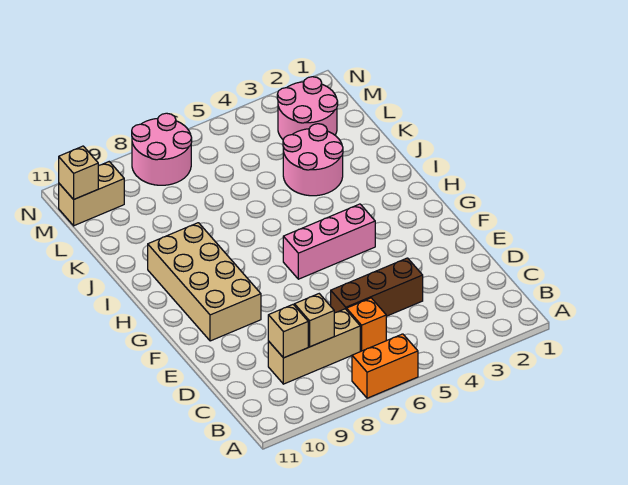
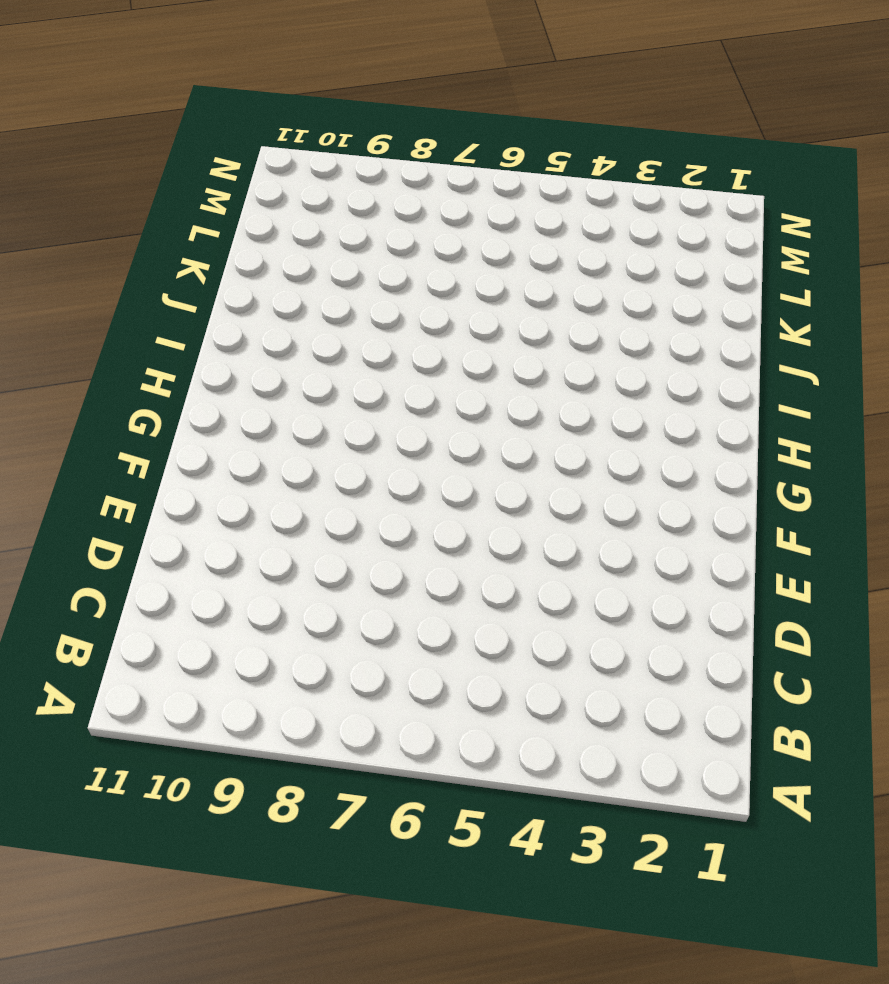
none -> orange brick A6:A7 level 1
none -> orange brick C6 level 1
none -> tan brick C7:C9 level 1

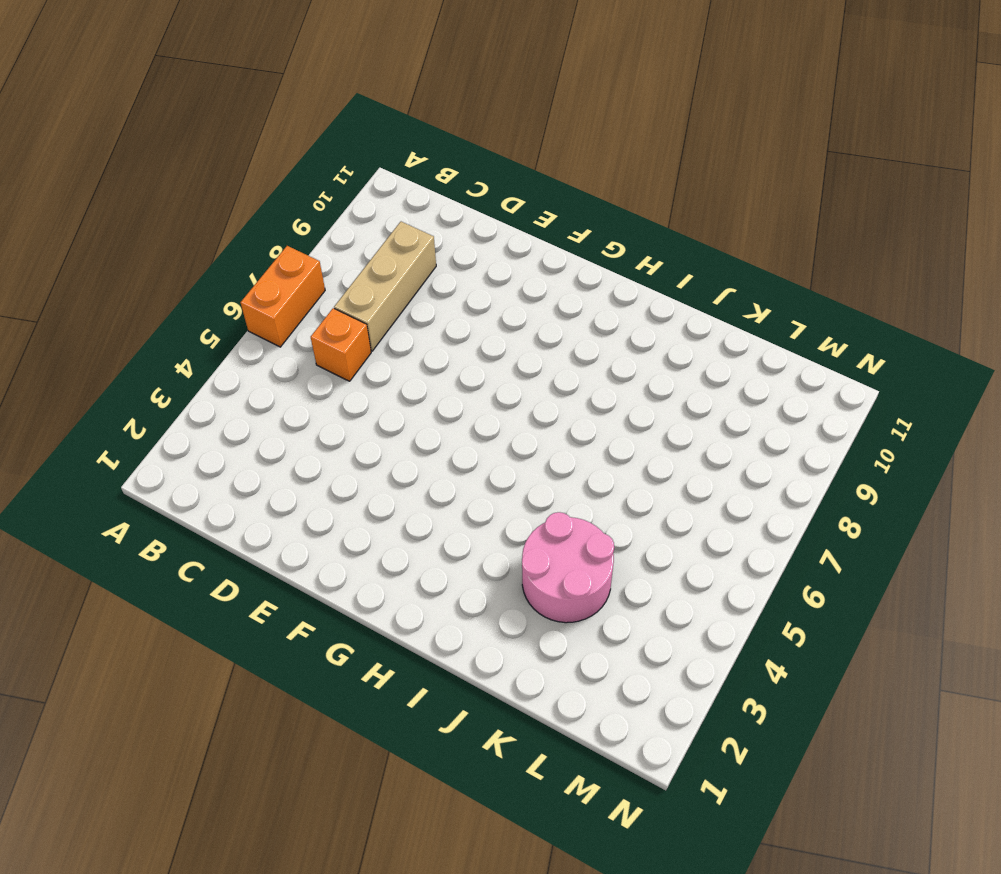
none -> brown brick D4:D6 level 1
none -> tan brick F9:I10 level 1
none -> pink brick G4:G6 level 1

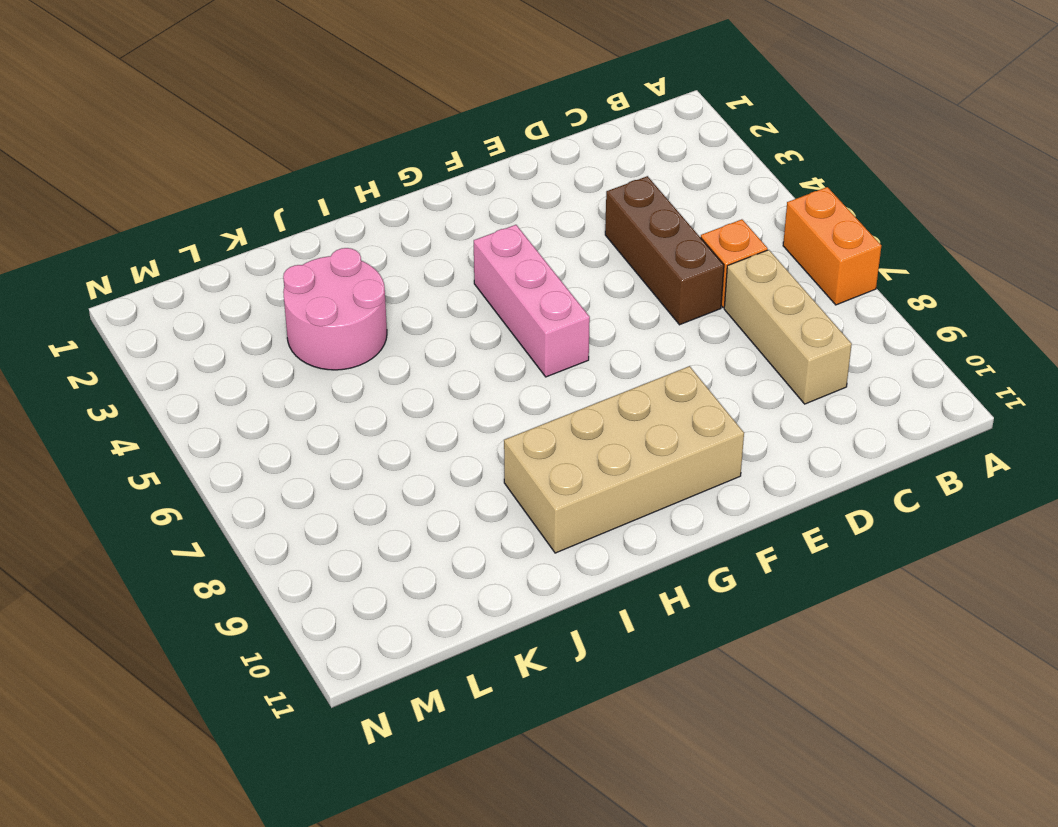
none -> pink round brick L2:M3 level 1
none -> pink round brick M7:N8 level 1
none -> tan brick M10:M11 level 1

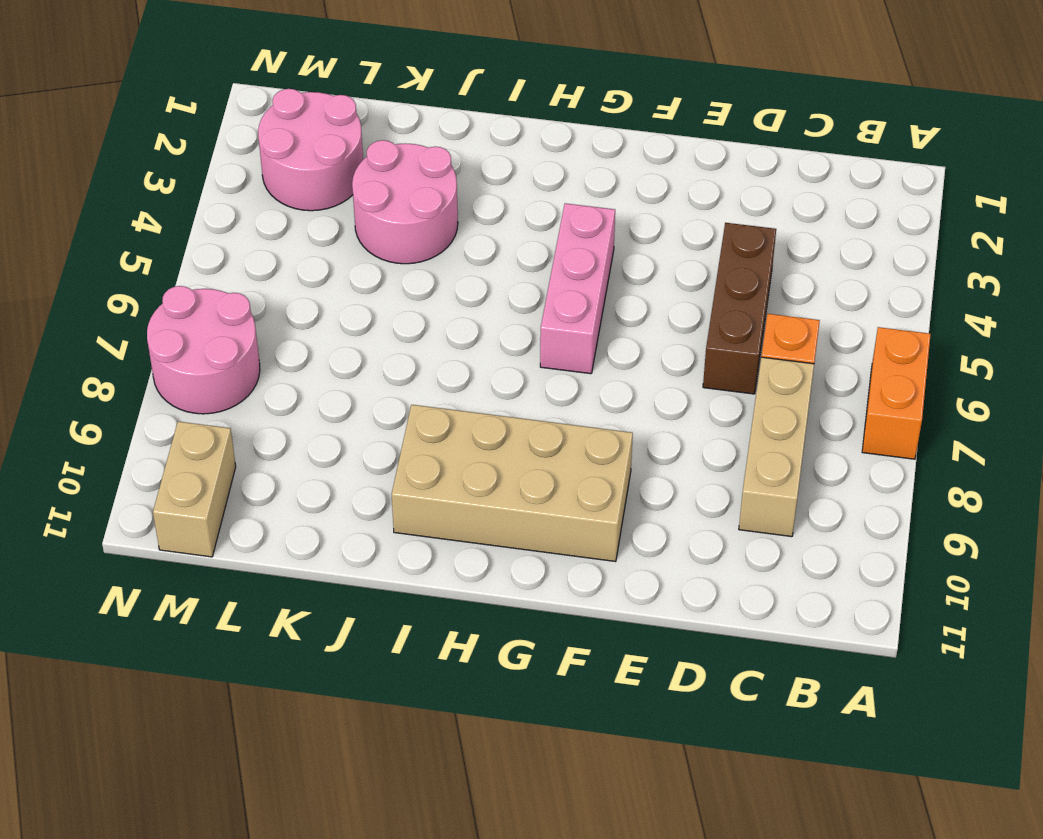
none -> tan brick C8 level 2
none -> tan brick C9 level 2
none -> tan brick M11 level 2

